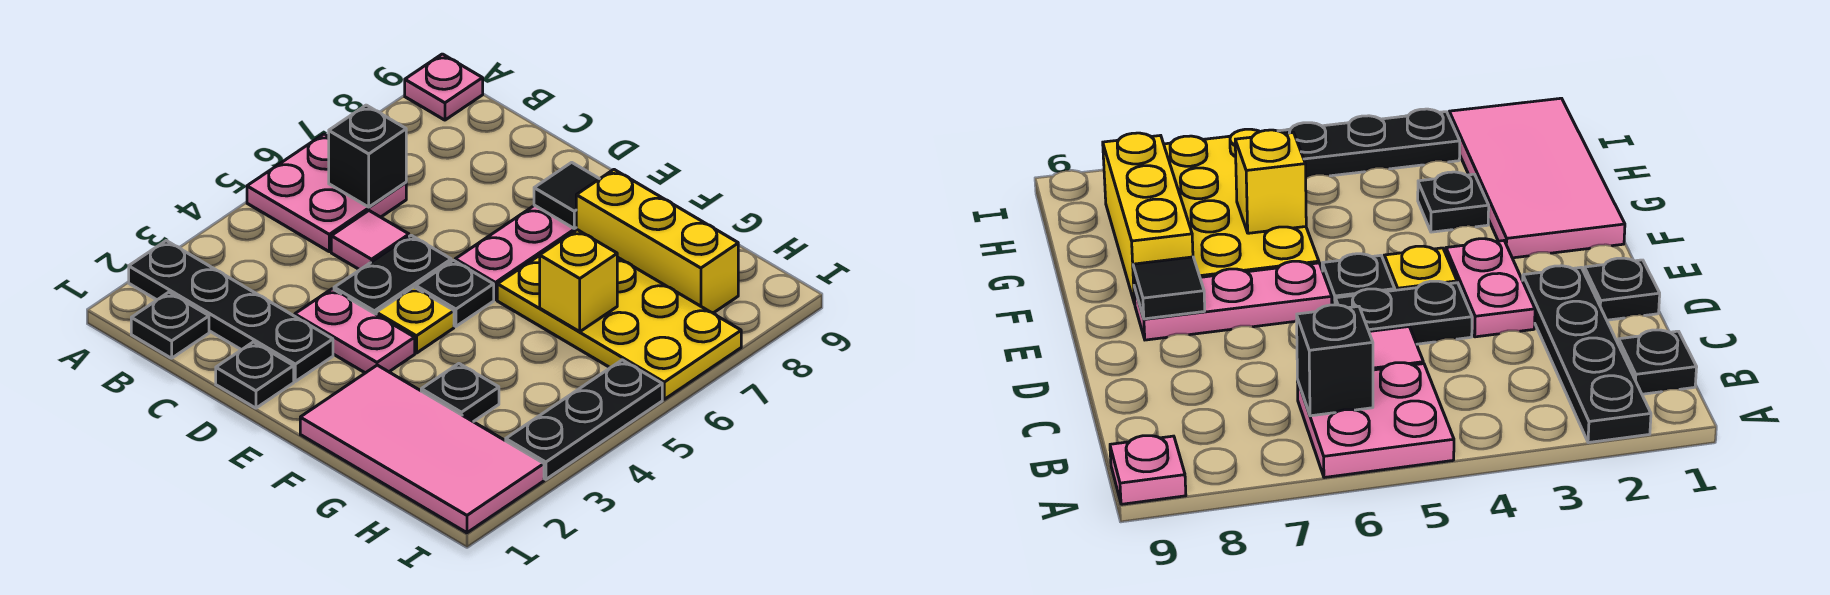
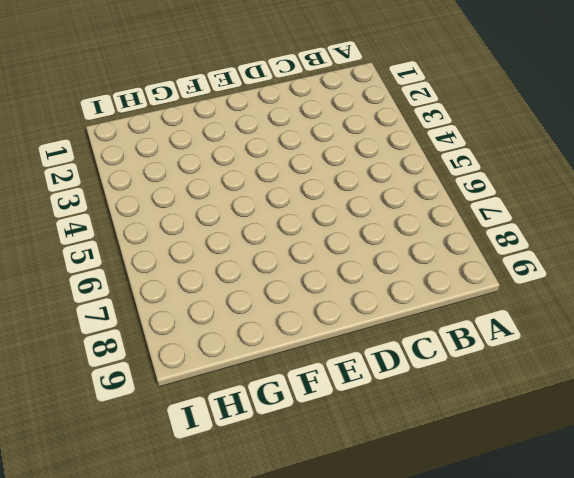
none -> black plate A2:D2 level 1
none -> pink plate A5:B6 level 1
none -> pink plate A9 level 1

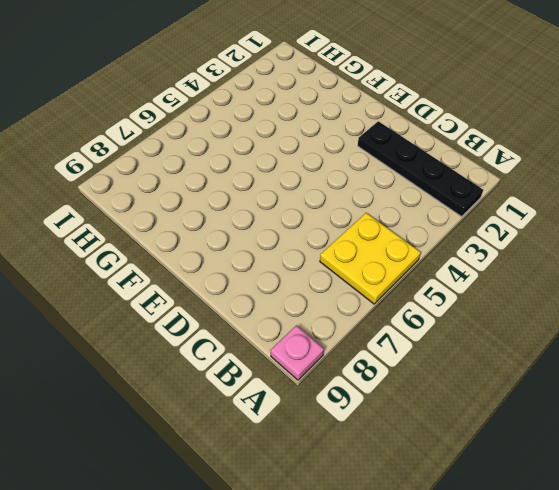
yellow plate A5:B6 level 1 -> pink plate A5:B6 level 1
none -> black plate B1 level 1
none -> pink tile C5 level 1
none -> black plate D1 level 1

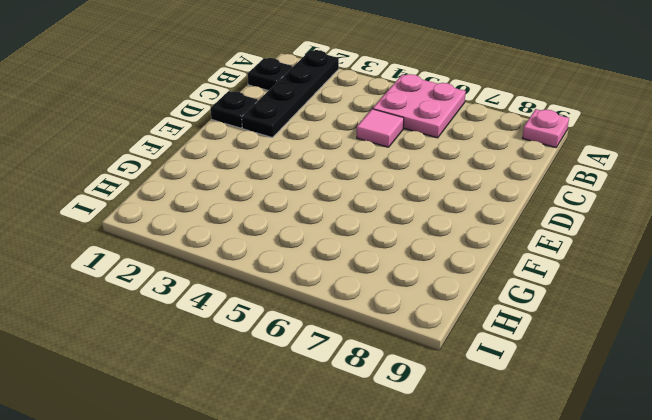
none -> pink plate D3:E3 level 1
none -> black plate D4:D5 level 1
none -> yellow plate E4 level 1

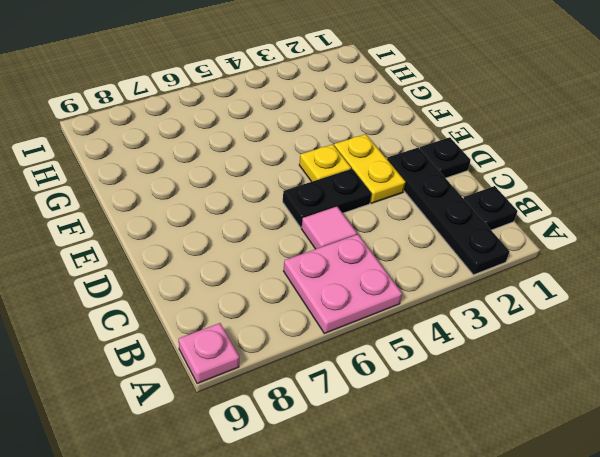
yellow plate D3:E3 level 1 -> pink plate D3:E3 level 1
none -> black plate E5 level 1
none -> pink plate E6:E8 level 1
none -> pink tile F1:I2 level 1

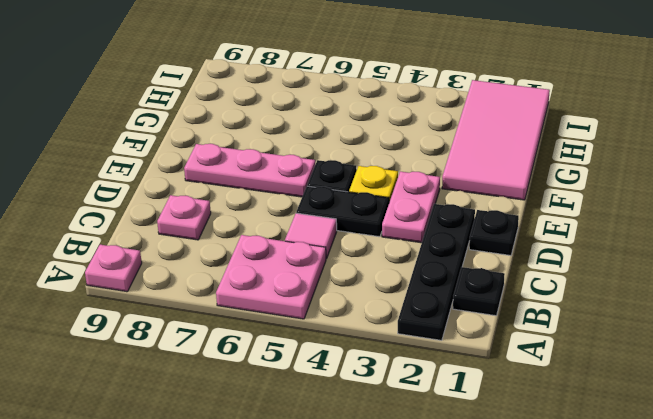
pink plate C8 level 1 -> none
none -> yellow plate F6:I7 level 1
none -> yellow brick F8:H8 level 1
none -> black plate G3 level 1

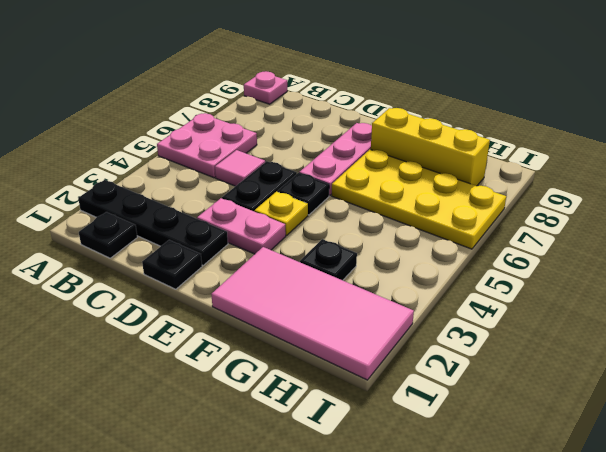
none -> black plate I3:I5 level 1
none -> black brick B6 level 2
none -> black tile E8 level 2

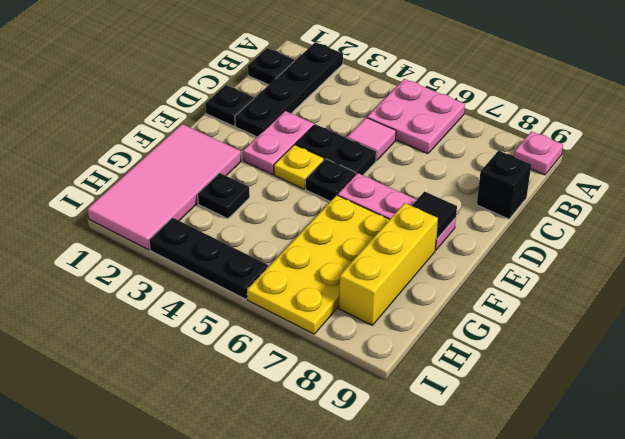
black brick C9 level 1 -> black brick B6 level 2
none -> yellow brick G6 level 2

